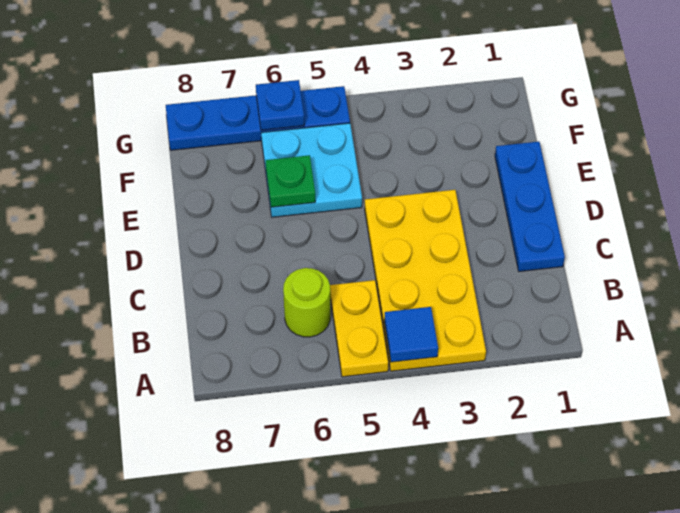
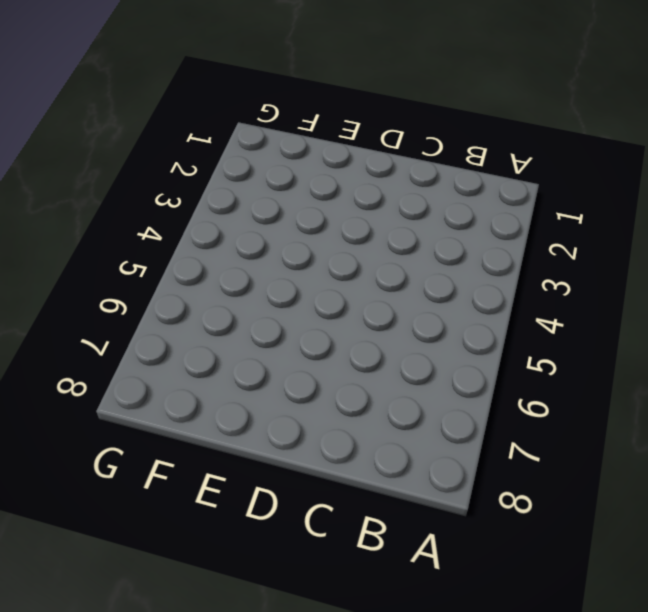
none -> yellow plate A3:D4 level 1
none -> yellow plate A5:B5 level 1

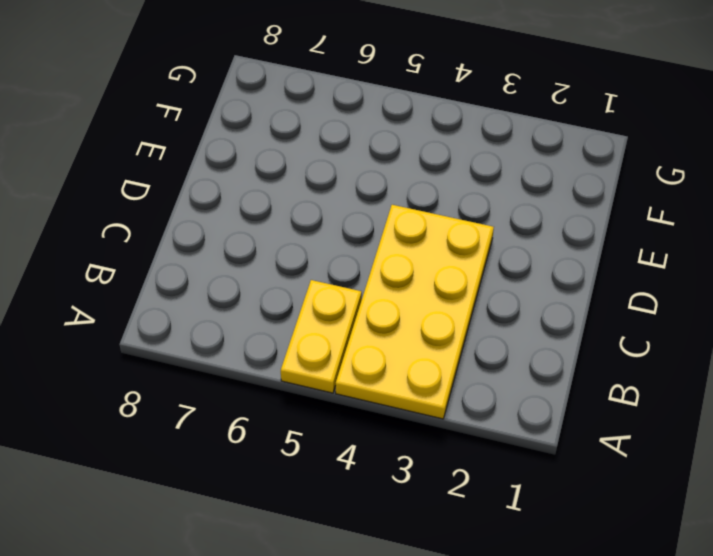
none -> lime round brick B6 level 1
none -> blue plate C1:E1 level 1

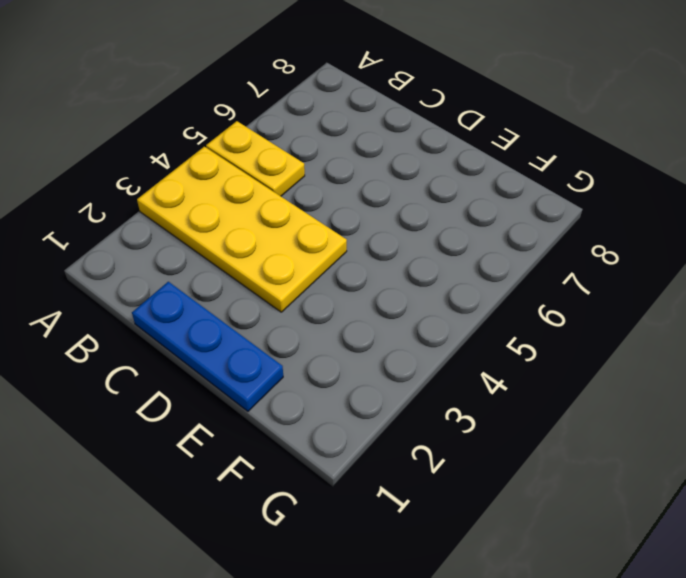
none -> lime round brick B6 level 1
none -> cyan plate E5:F6 level 1

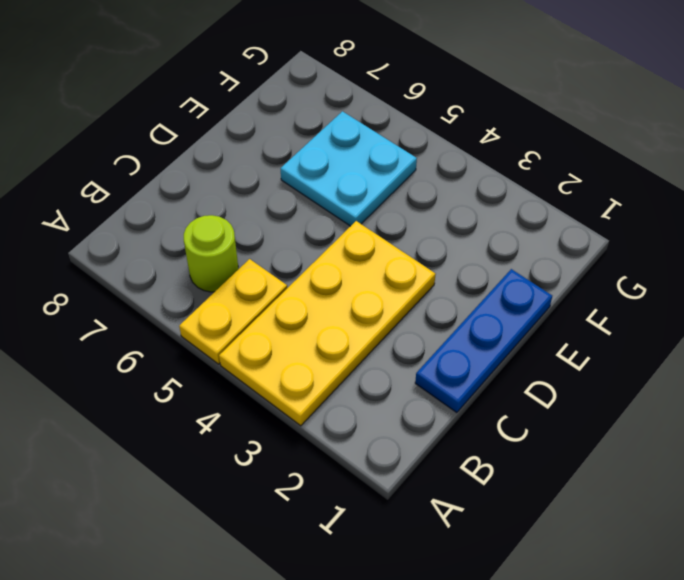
none -> blue plate G5:G8 level 1
none -> blue tile A4 level 2

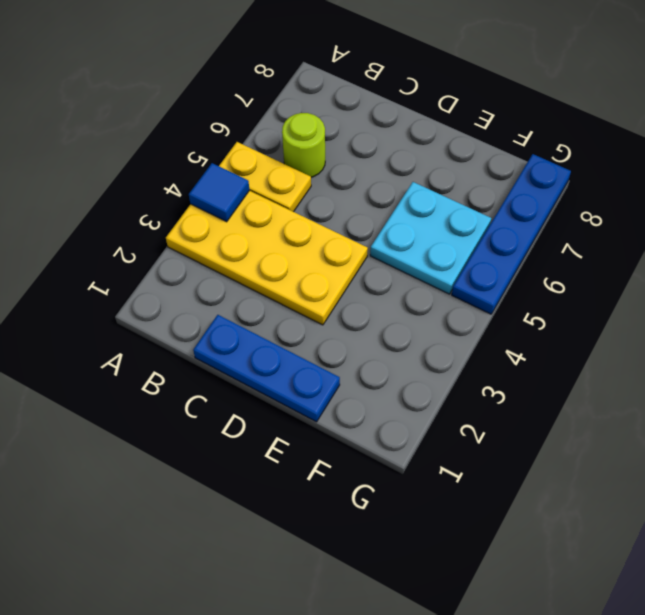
none -> green plate E6 level 2
none -> blue plate G6 level 2

